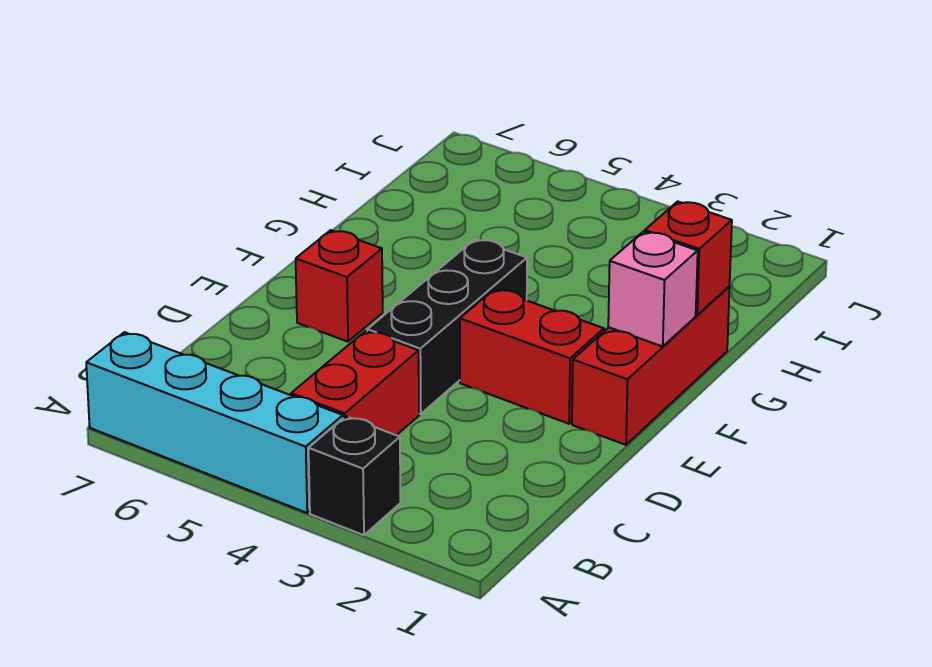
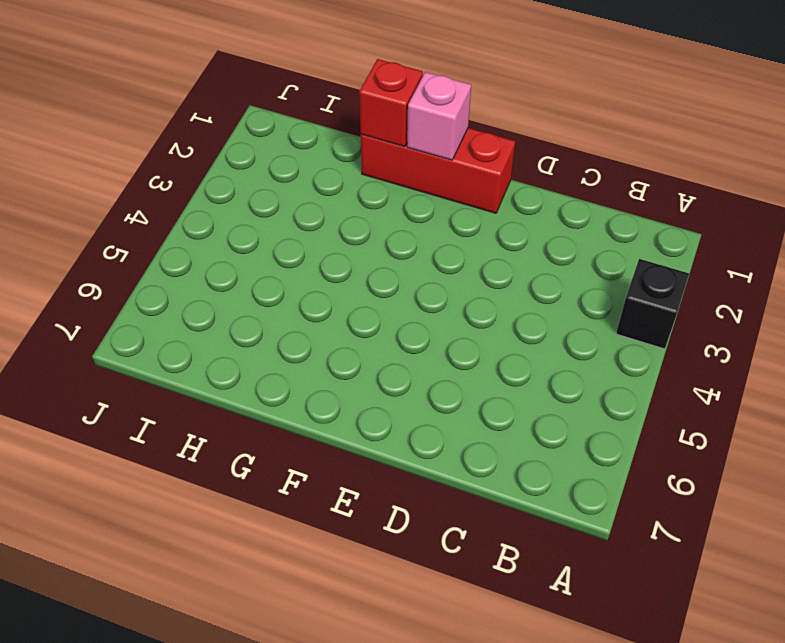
none -> cyan brick A4:A7 level 1
none -> red brick B4:C4 level 1

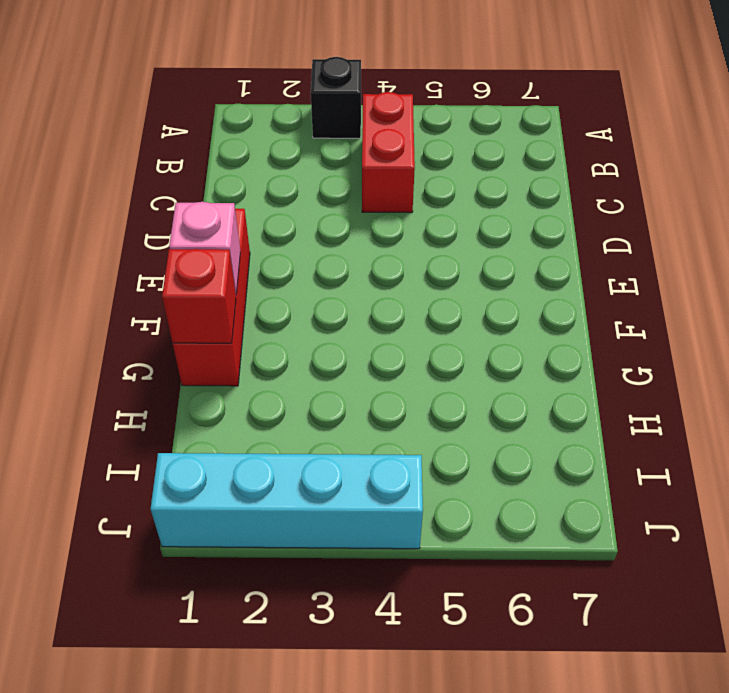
cyan brick J1:J4 level 1 -> cyan brick A4:A7 level 1
none -> black brick D4:F4 level 1
none -> red brick E2:E3 level 1

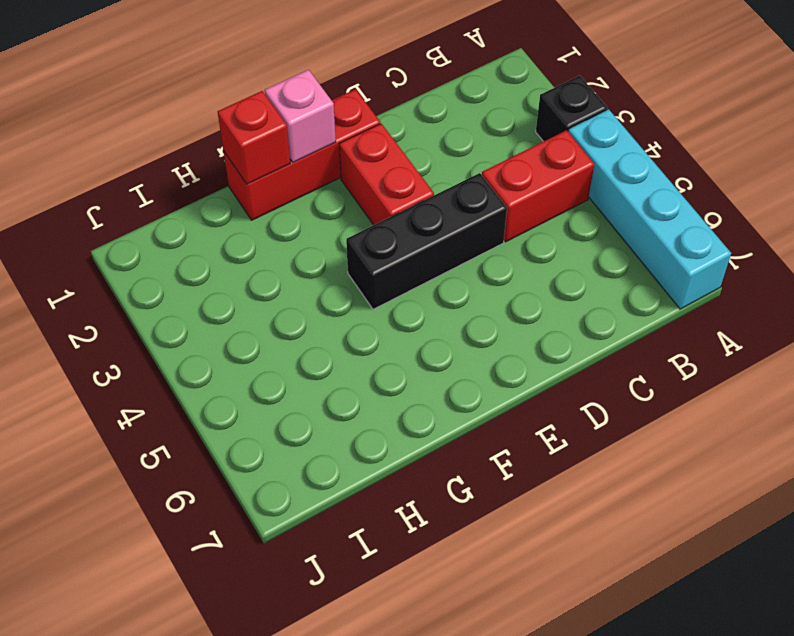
none -> red brick E6 level 1

